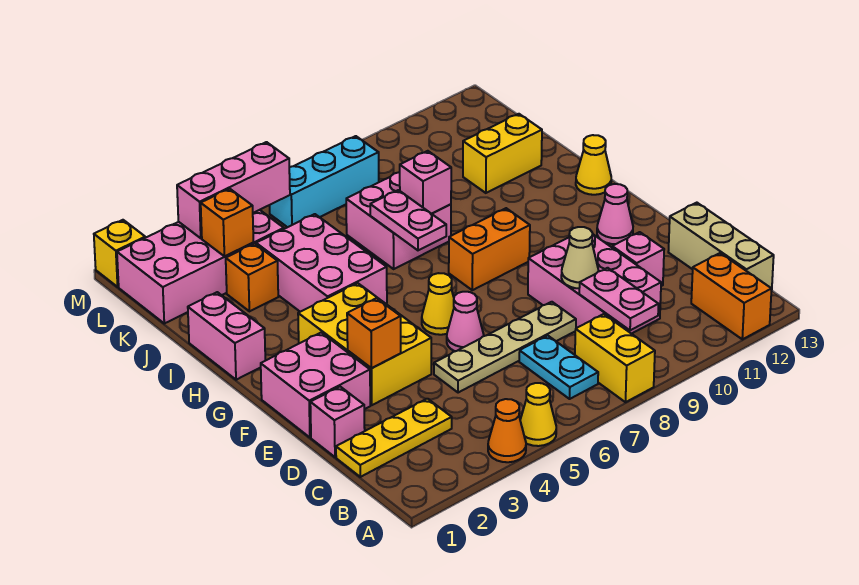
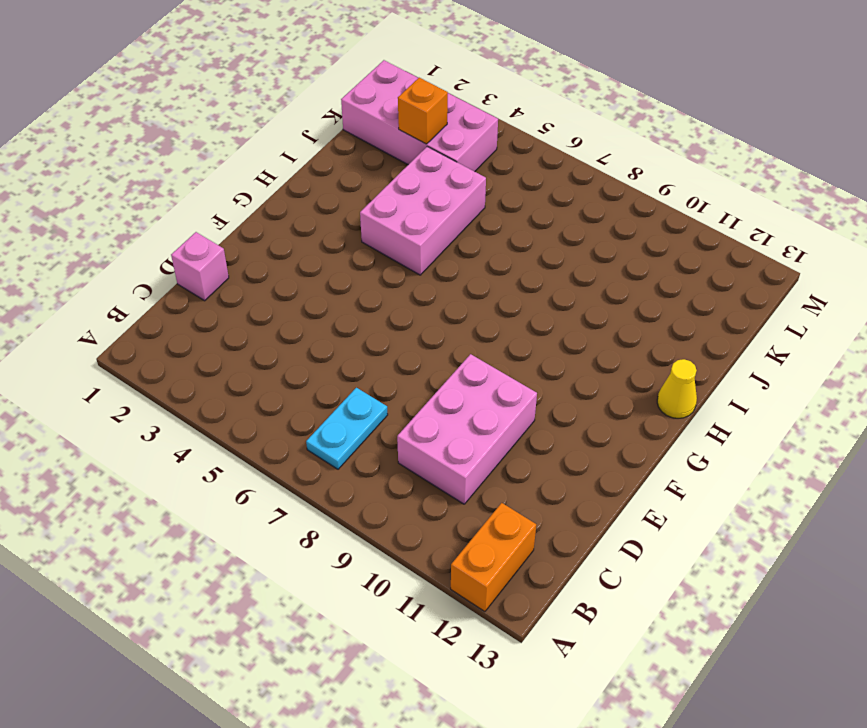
none -> orange cone A4 level 1
none -> yellow cone A5 level 1
none -> yellow brick A8:B8 level 1
none -> tan brick B13:D13 level 1

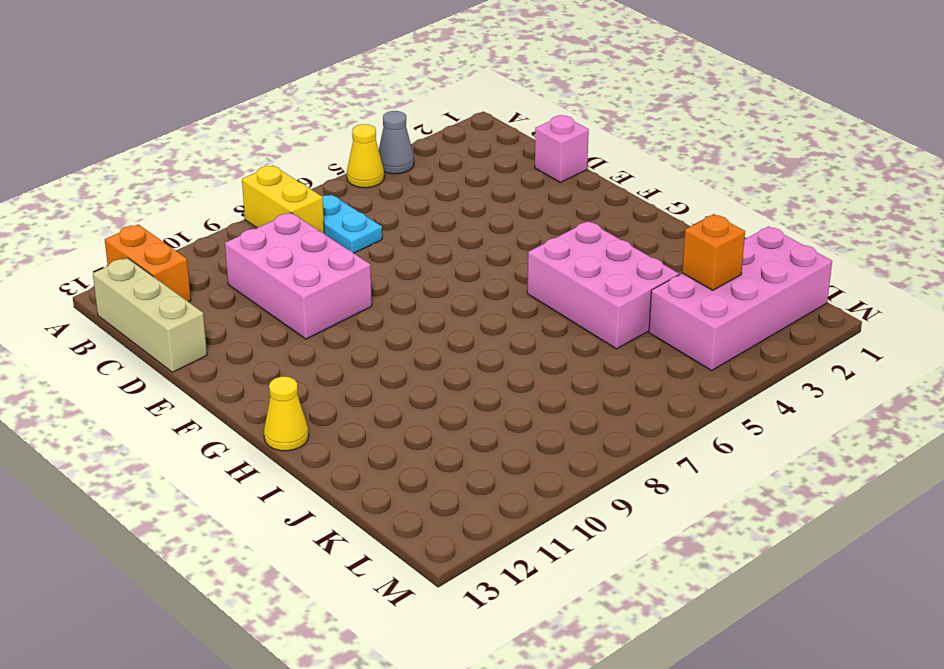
grey cone A4 level 1 -> orange cone A4 level 1
none -> yellow plate C1:C3 level 1
none -> tan plate D5:D8 level 1
none -> pink brick D11 level 1
none -> pink brick E1:F2 level 1

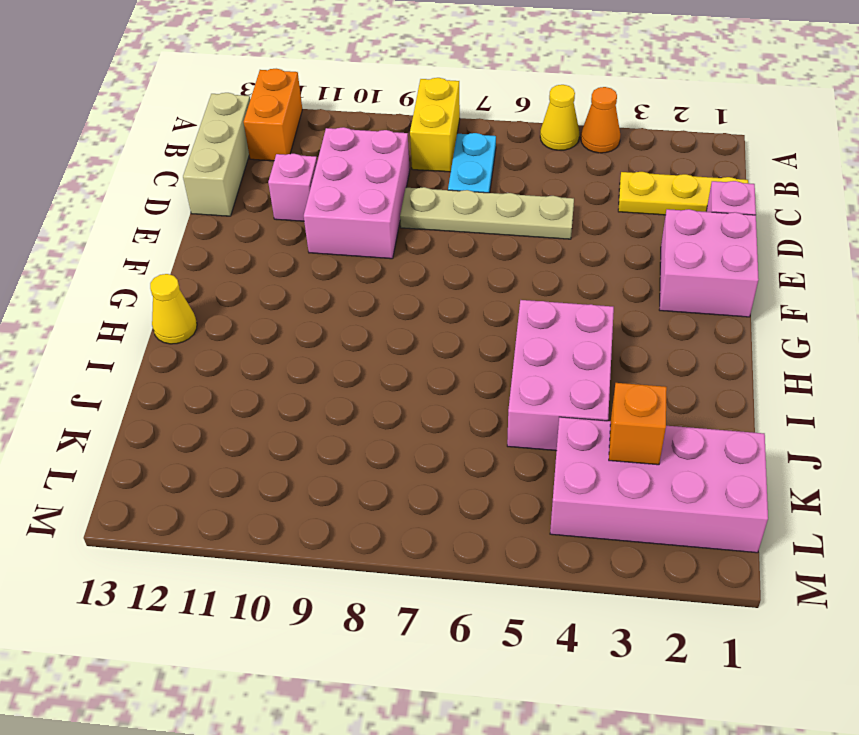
none -> yellow brick E3:G4 level 1
none -> pink cone E6 level 1
none -> yellow cone F6 level 1
none -> pink cone F12 level 1

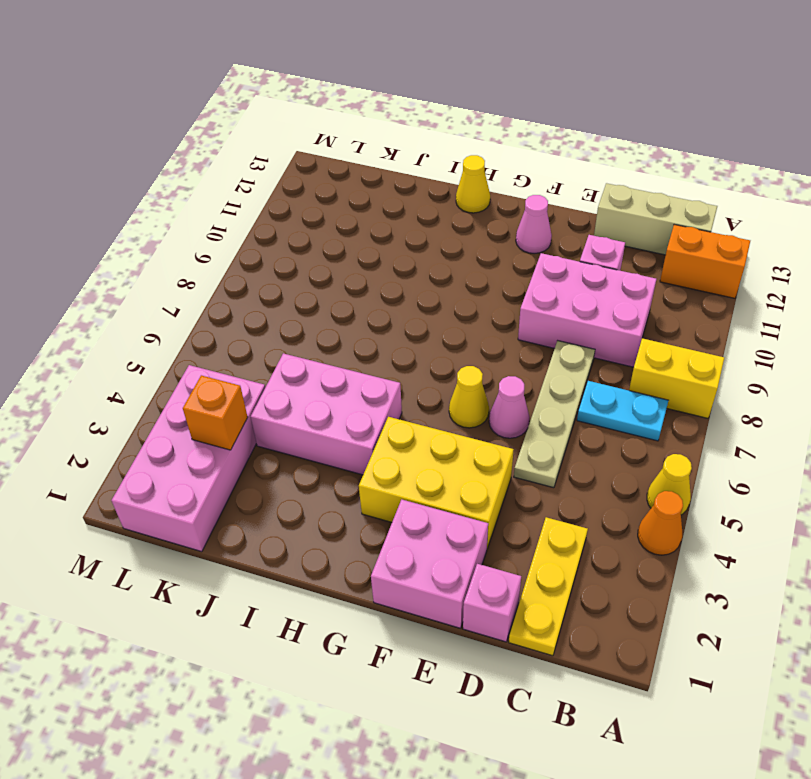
none -> orange brick G8:G9 level 1
none -> pink brick H1:I1 level 1
none -> pink brick I7:J8 level 1
none -> orange brick J3 level 1

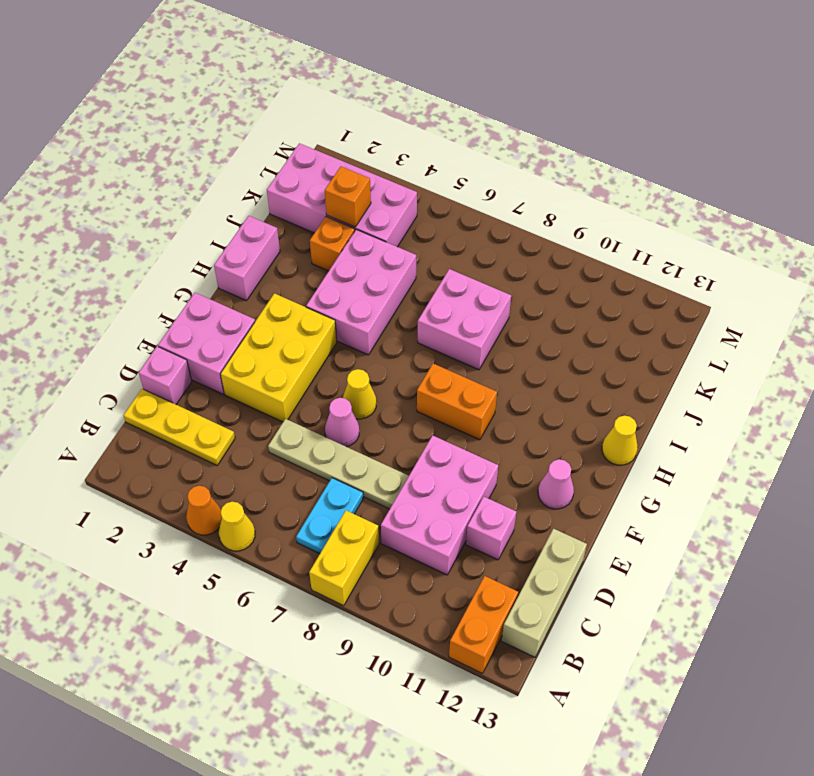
none -> yellow brick J11:J12 level 1
none -> cyan brick L6:L8 level 1
none -> yellow brick M1 level 1
none -> pink plate B9:C9 level 2

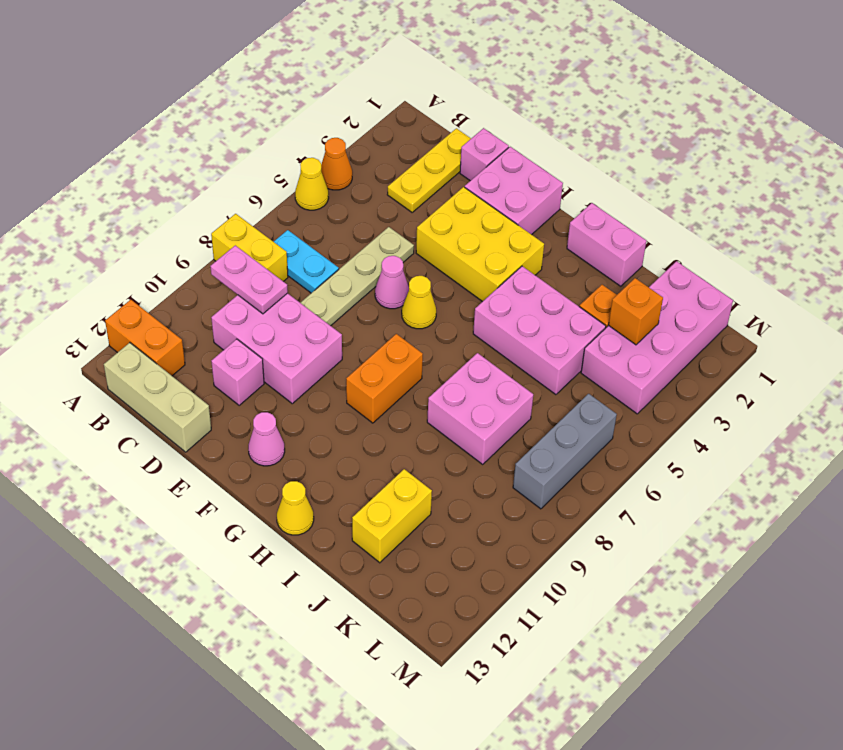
grey brick L6:L8 level 1 -> cyan brick L6:L8 level 1
none -> yellow brick M1 level 1
none -> tan cone D9 level 2
none -> orange brick E3 level 2
none -> pink plate H7:I7 level 2

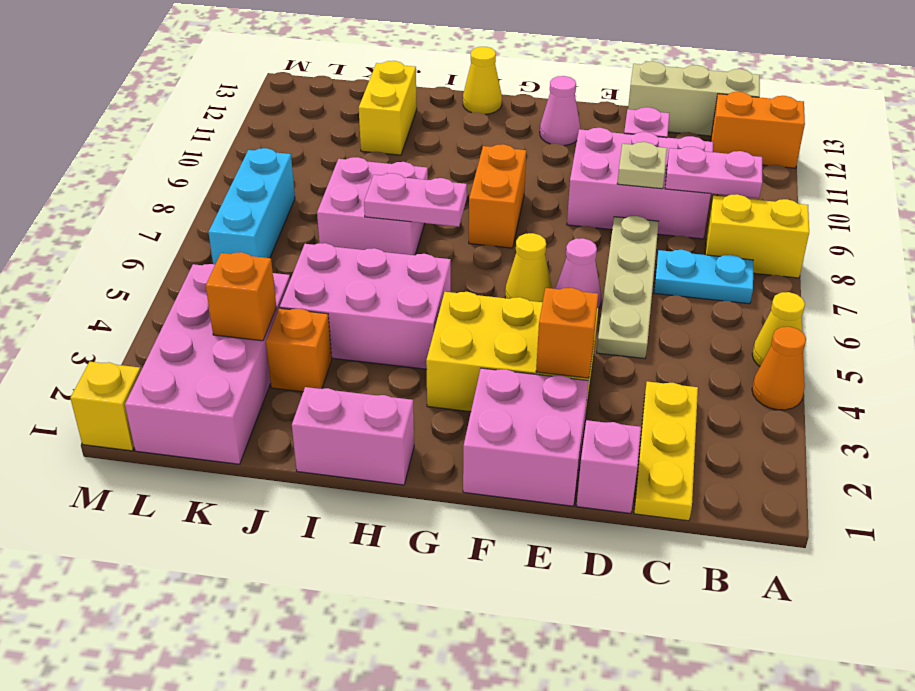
tan plate D9 level 2 -> tan cone D9 level 2
none -> pink brick I8 level 2
none -> pink brick L3:L5 level 2

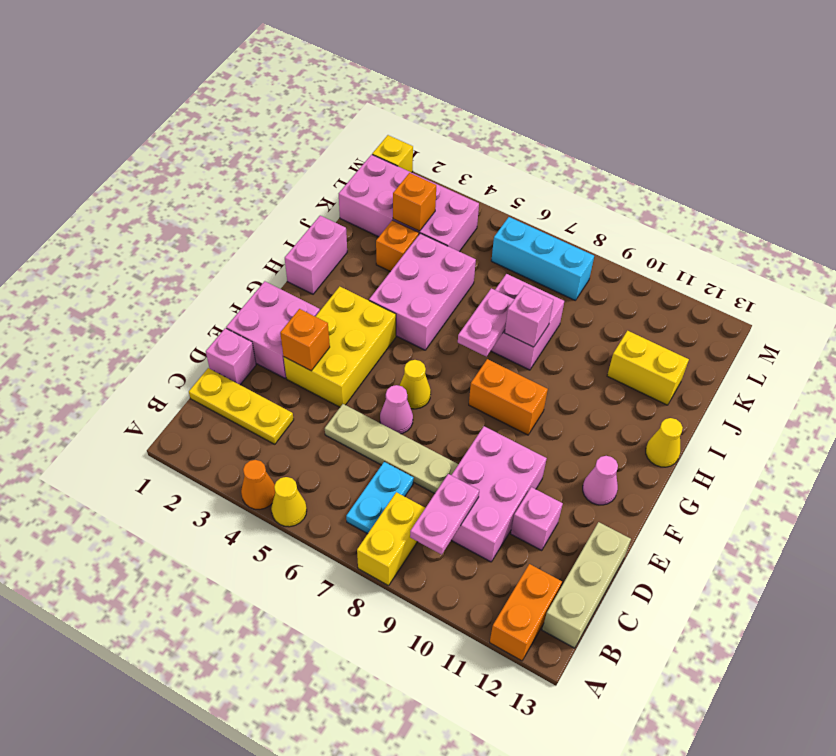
none -> tan cone D9 level 2
none -> pink brick L3:L5 level 2

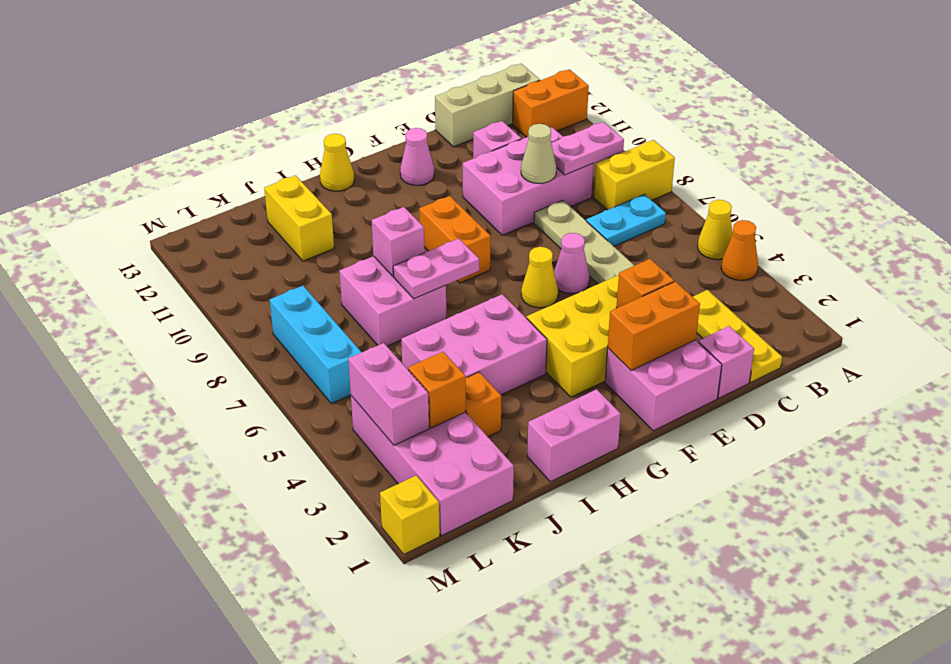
orange brick E2:F2 level 2 -> none
pink brick L3:L4 level 2 -> pink brick L3:L5 level 2

